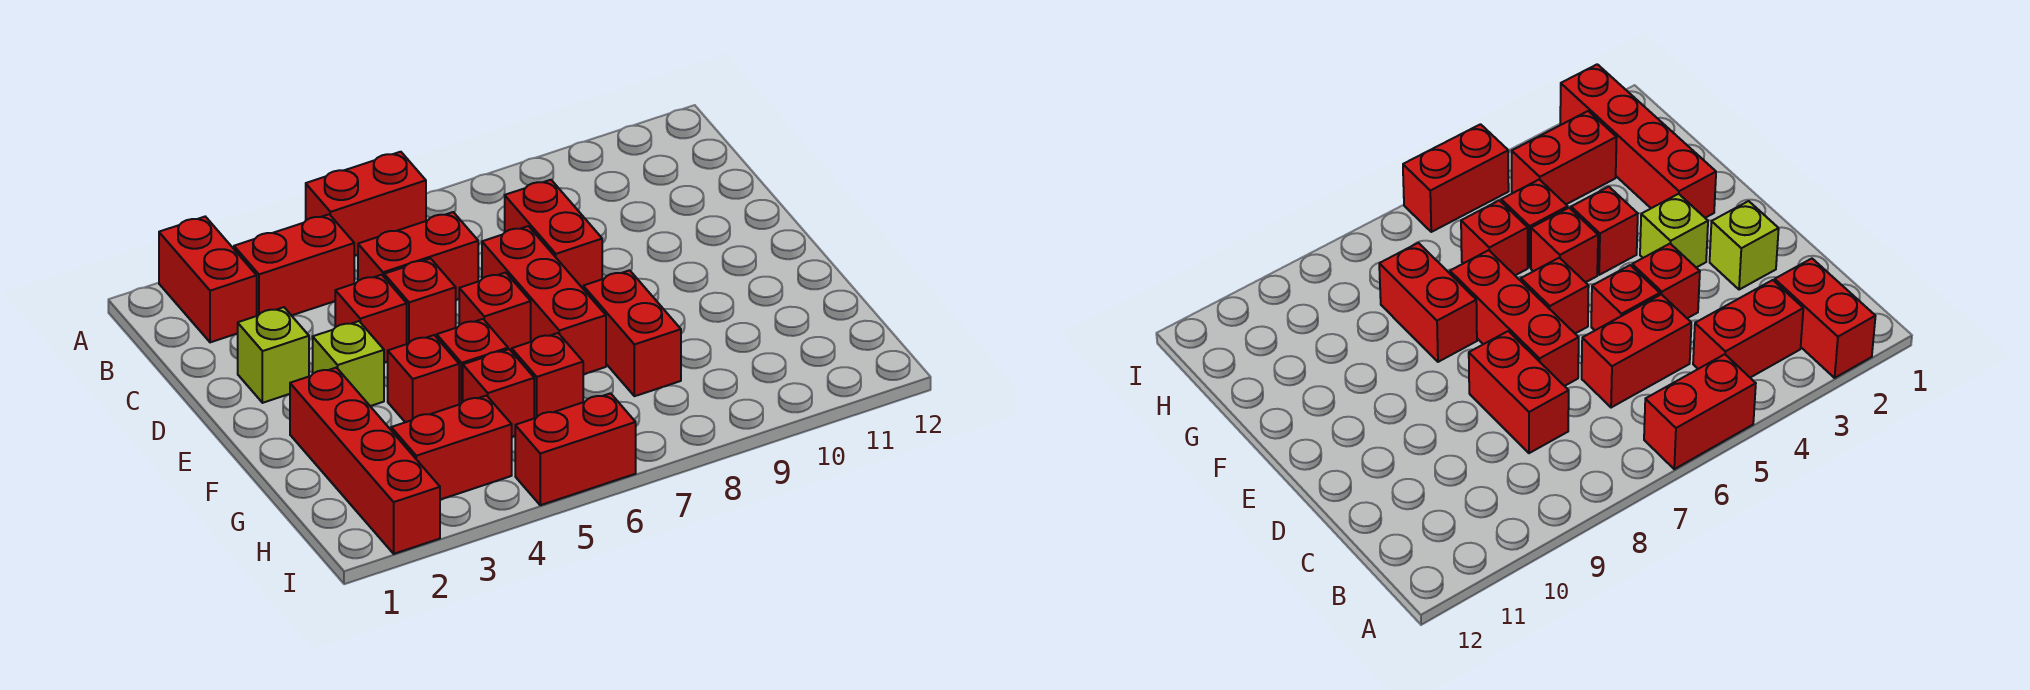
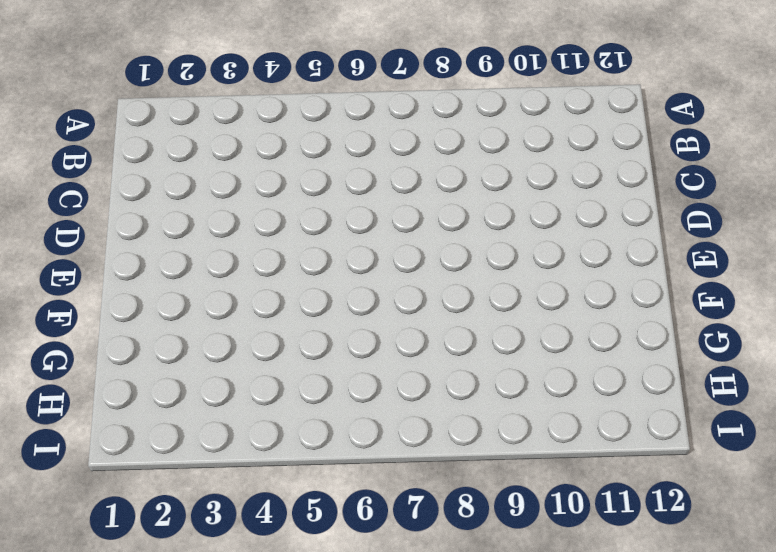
none -> red brick A2:B2 level 1
none -> red brick A5:A6 level 1
none -> red brick B3:B4 level 1

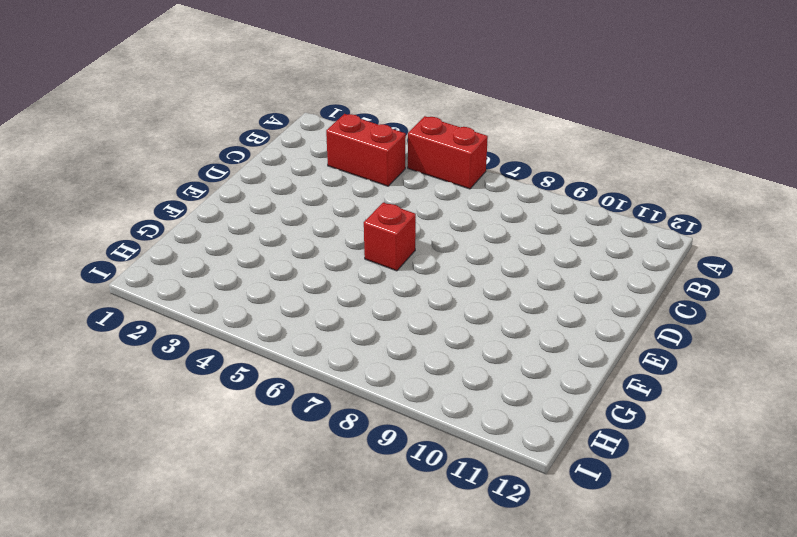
none -> red brick A2:B2 level 1
none -> red brick C5:C6 level 1
none -> red brick C8:D8 level 1

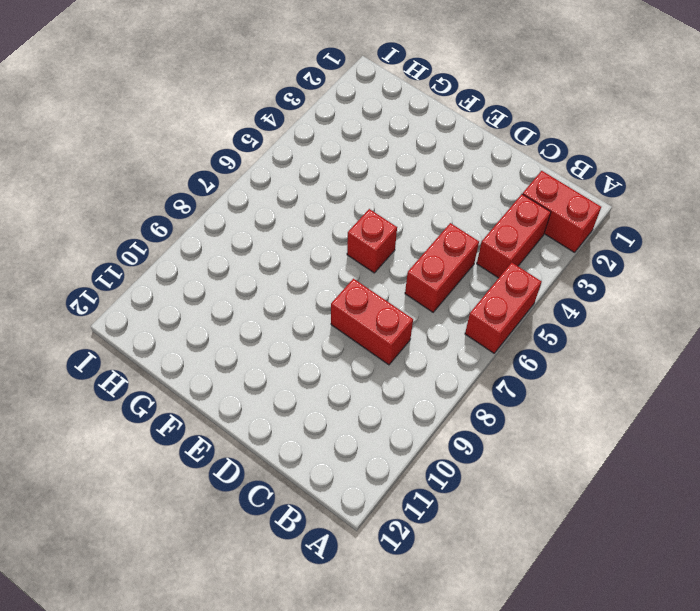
none -> lime brick D2 level 1
none -> red brick D4 level 1
none -> red brick D5 level 1

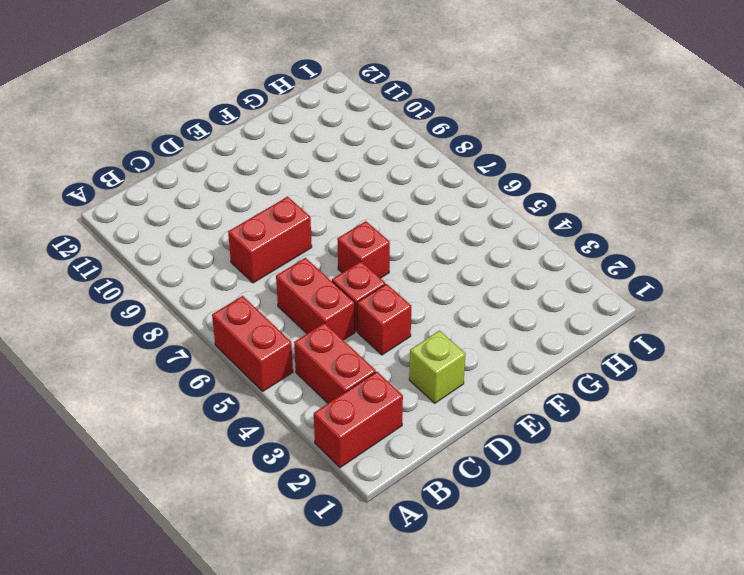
none -> red brick D7:F7 level 1
none -> lime brick E3 level 1
none -> red brick F2:I2 level 1

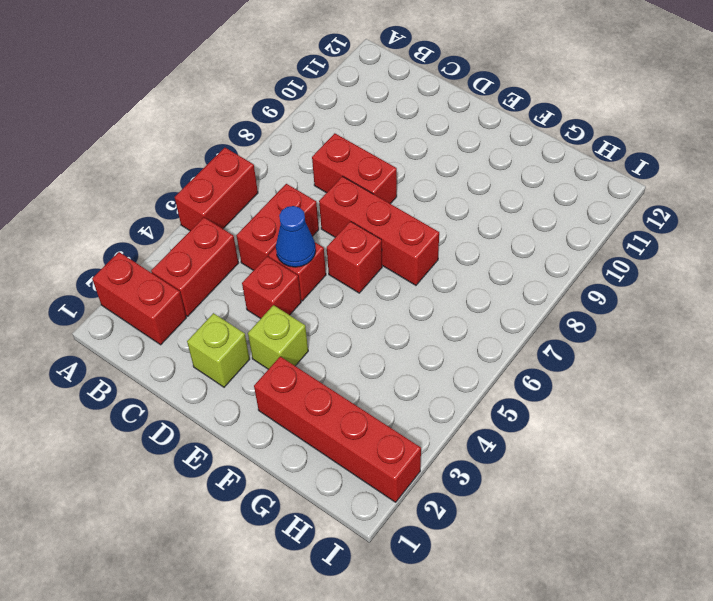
blue cone D5 level 2 -> none
none -> red brick F4 level 1
none -> red brick F5 level 1
none -> red brick F8:G8 level 1

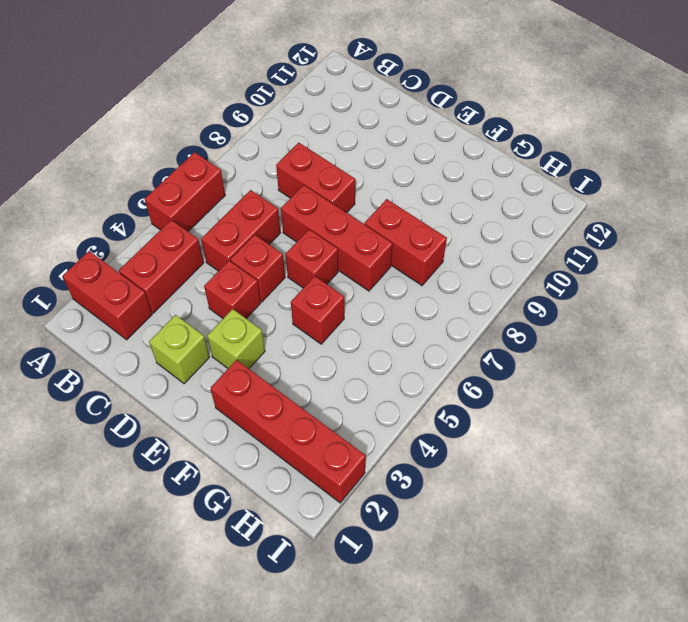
none -> red brick F4 level 1
none -> red brick G5 level 1
none -> red brick G6 level 1

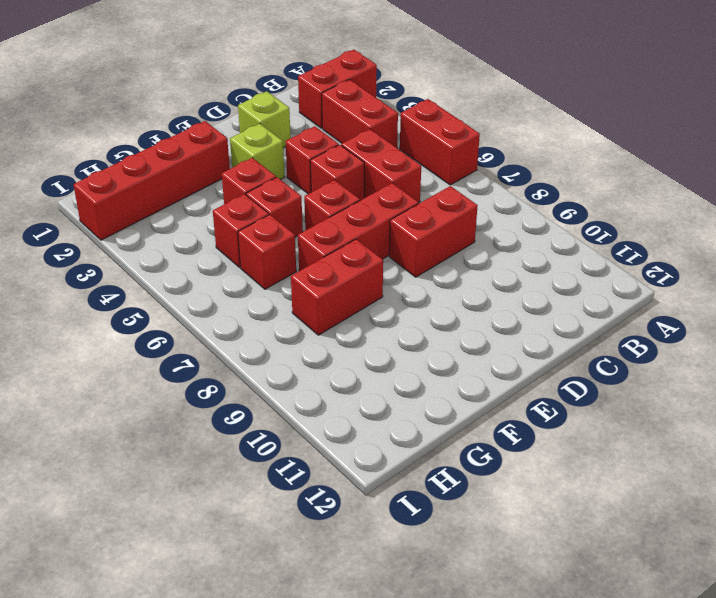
none -> red brick H3:H4 level 1
none -> red brick I5:I6 level 1

